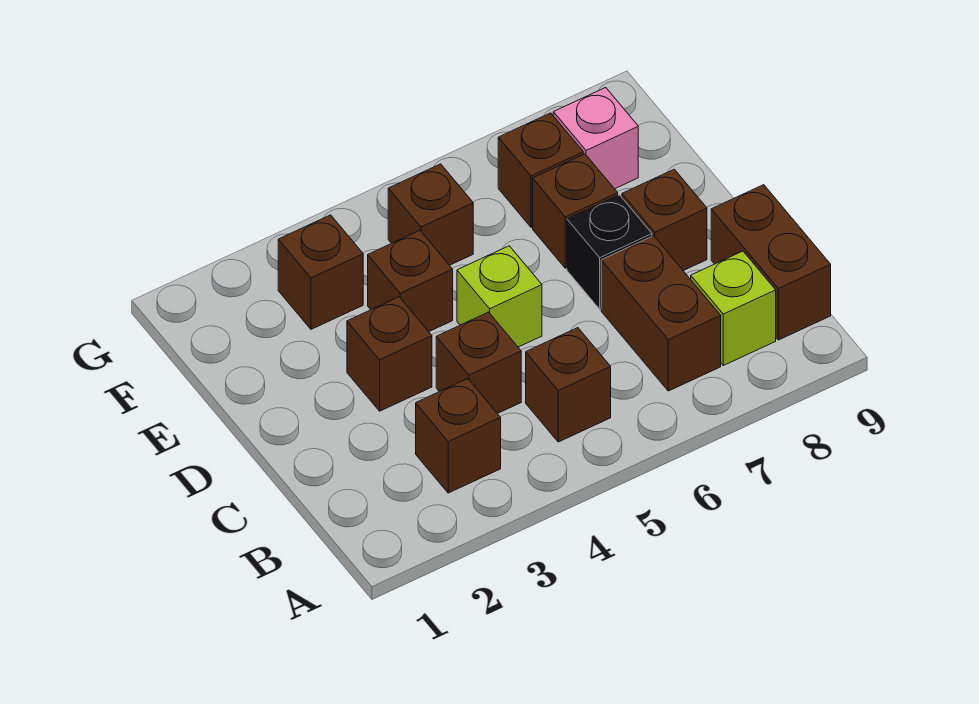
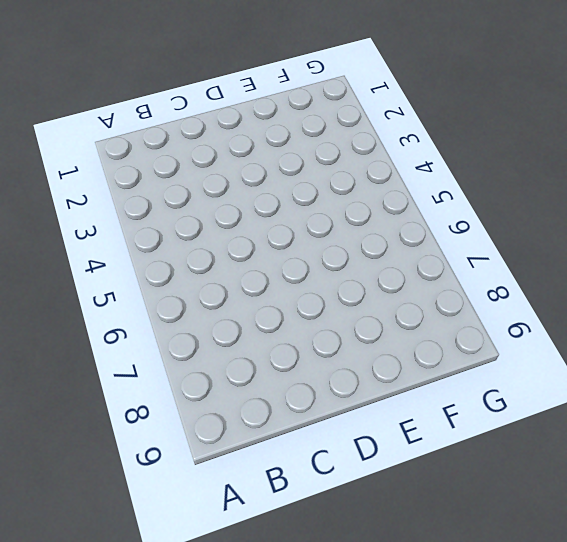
none -> brown brick B3 level 1
none -> brown brick B5 level 1
none -> brown brick B7:C7 level 1

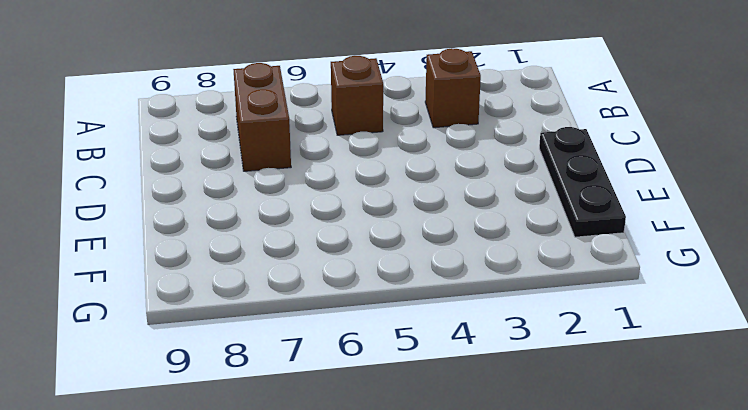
black plate D1:F1 level 1 -> none
none -> lime brick B8 level 1
none -> brown brick B9:C9 level 1
none -> brown brick C4 level 1

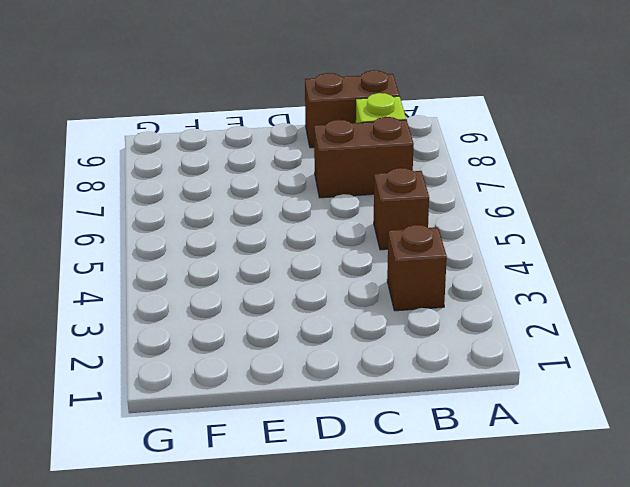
none -> brown brick C4 level 1
none -> brown brick D3 level 1
none -> lime brick D5 level 1

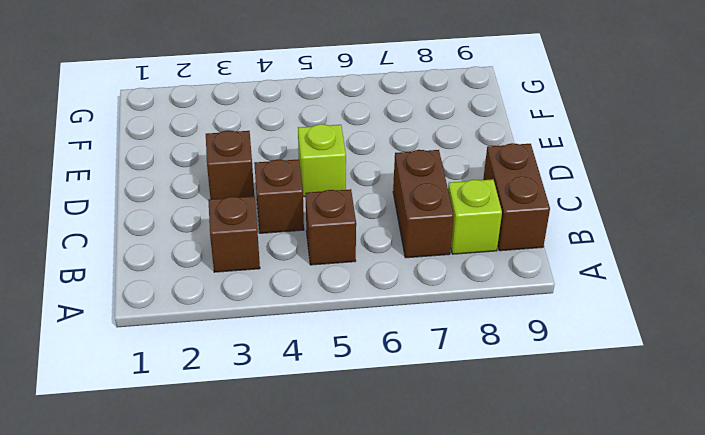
none -> black brick D7 level 1
none -> brown brick D8 level 1
none -> brown brick E4 level 1

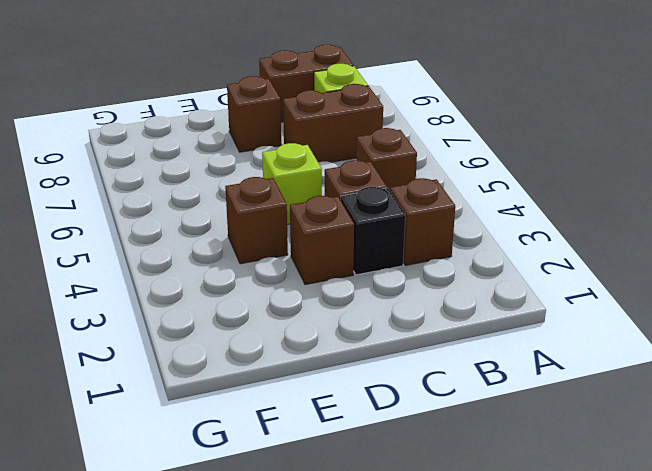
black brick C3 level 1 -> black brick D7 level 1
none -> brown brick E7 level 1
none -> brown brick F3 level 1
none -> brown brick F5 level 1

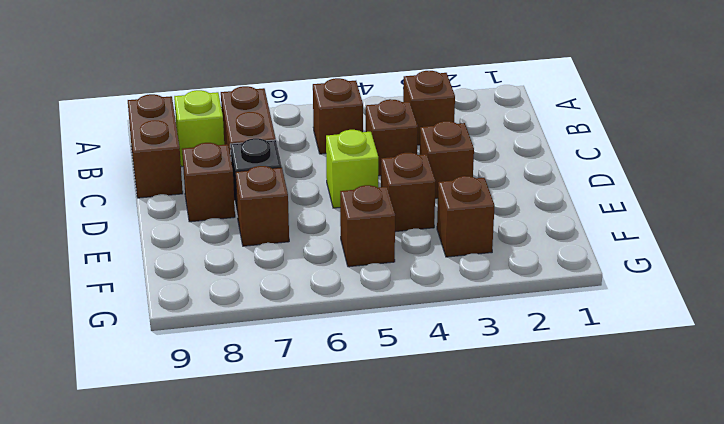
none -> brown brick F7 level 1
none -> pink brick F8 level 1

